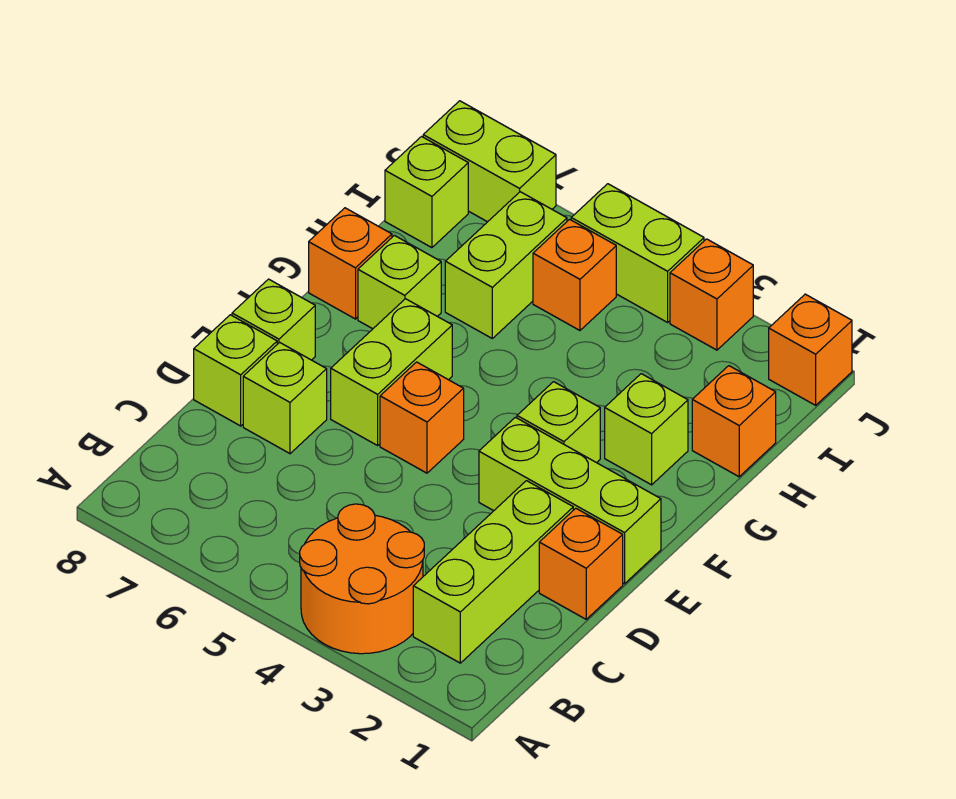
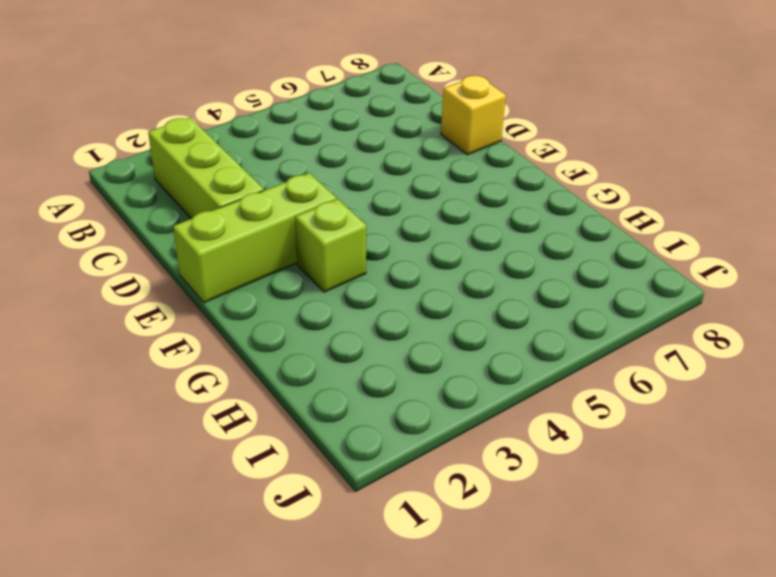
yellow brick D8 level 1 -> lime brick D8 level 1
none -> orange round brick A3:B4 level 1
none -> orange brick D1 level 1
none -> lime brick D7 level 1

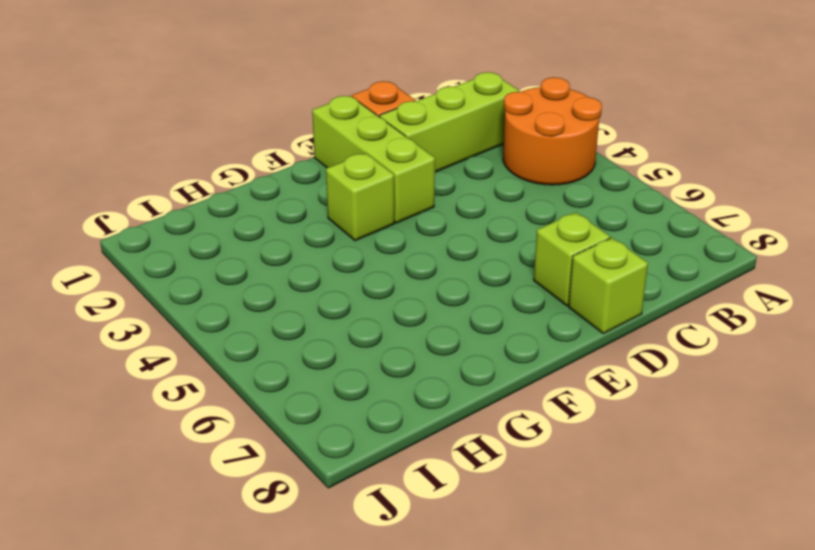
none -> orange brick E5 level 1
none -> lime brick E6:F6 level 1
none -> lime brick E8 level 1

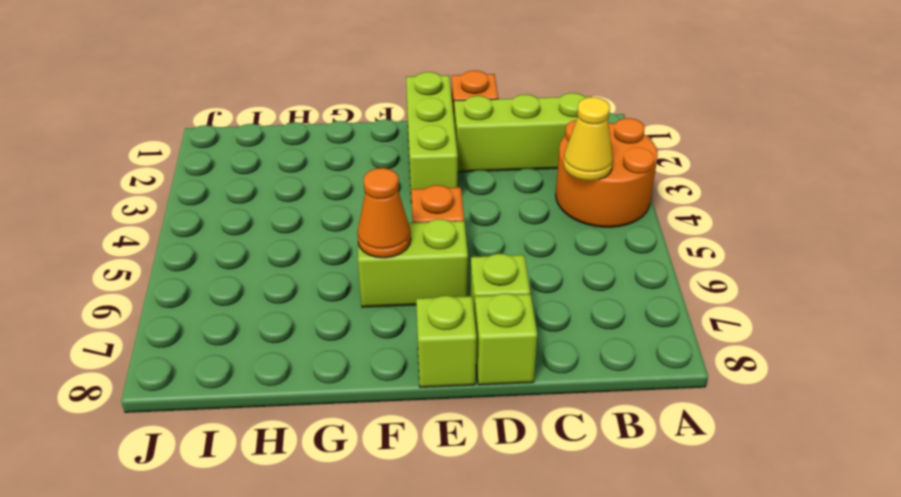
yellow cone B4 level 2 -> none
orange cone F6 level 2 -> none
none -> lime brick F3 level 1
none -> lime brick G2 level 1
none -> lime brick G7 level 1

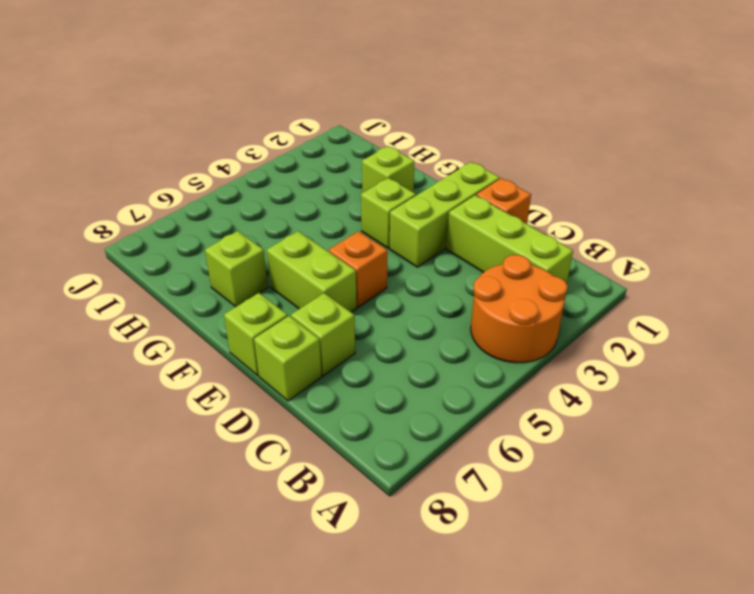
none -> orange brick G8 level 1
none -> orange brick H1 level 1
none -> lime brick H6:I6 level 1

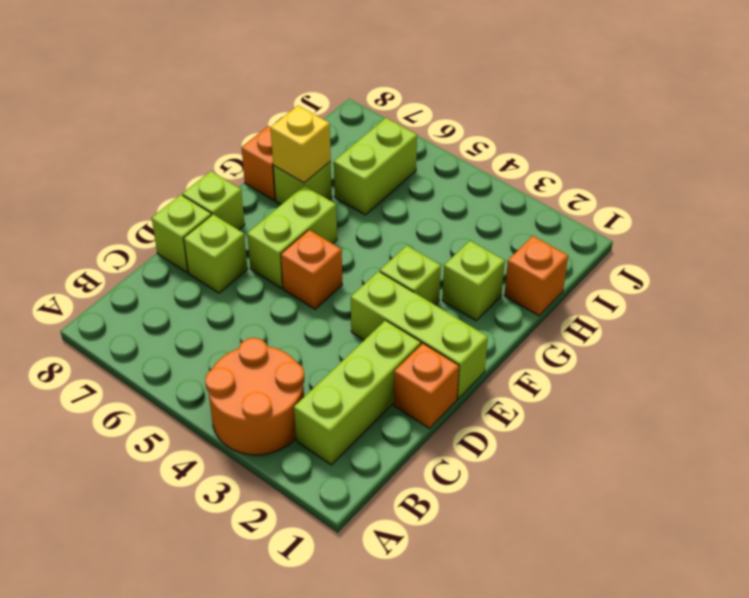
yellow brick G7 level 2 -> none
none -> orange brick I5 level 1
none -> lime brick I8 level 1
none -> orange brick J1 level 1

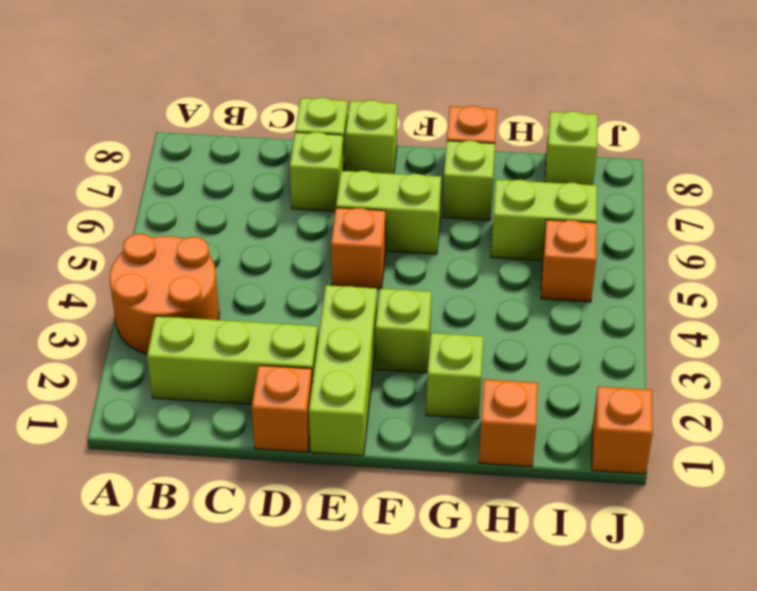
none -> orange brick J3 level 1
none -> lime brick J4:J5 level 1
none -> lime brick J7:J8 level 1

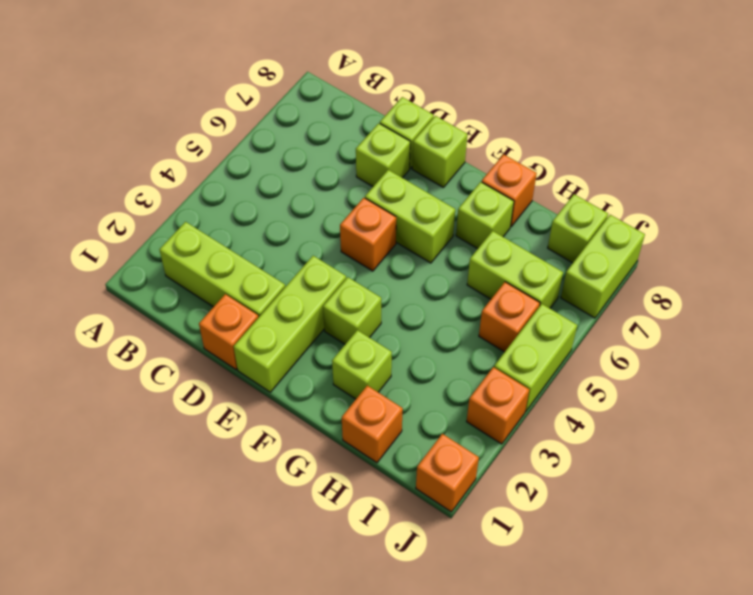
none -> orange round brick A3:B4 level 1

